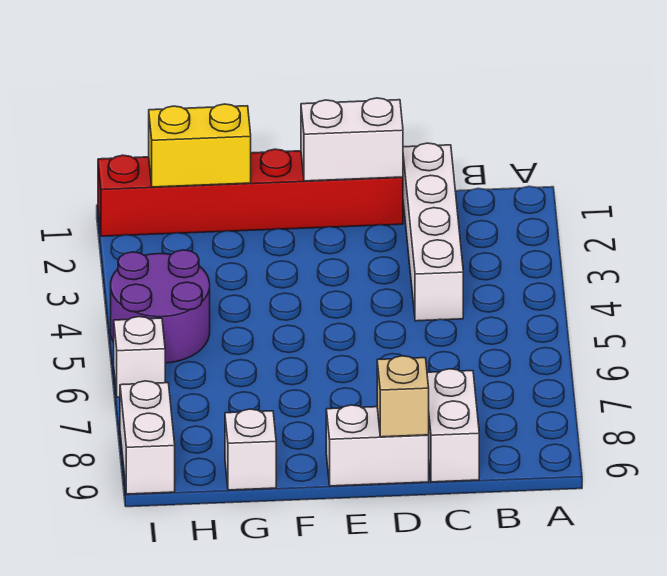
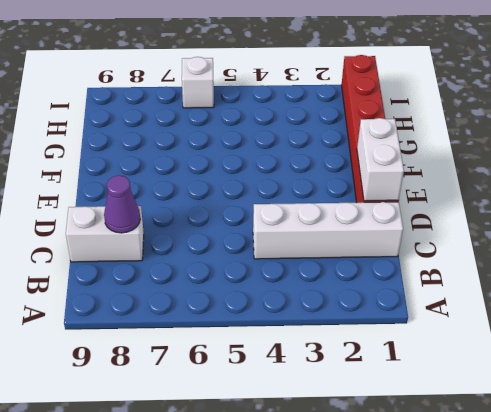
purple cone C8 level 2 -> none
none -> white brick D9:E9 level 1
none -> white brick G9 level 1

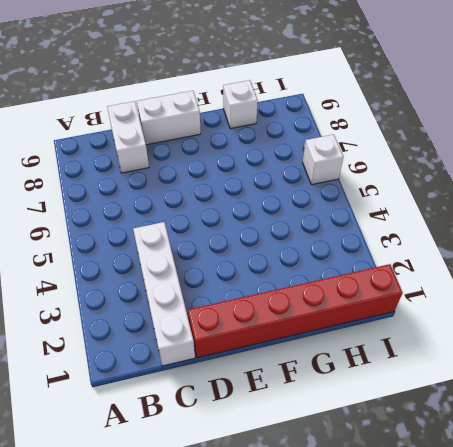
none -> purple round brick H4:I5 level 1
none -> white brick I8:I9 level 1

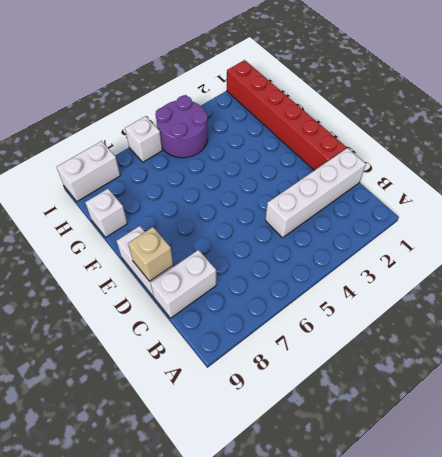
none -> white brick D1:E1 level 2
none -> yellow brick G1:H1 level 2

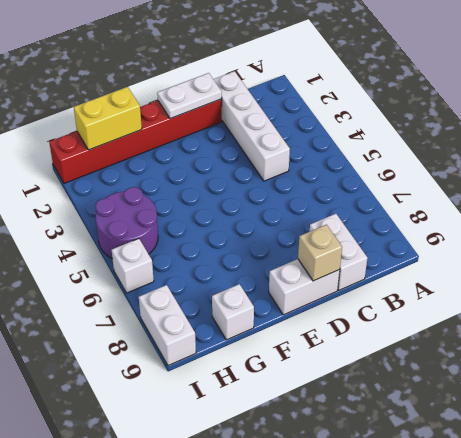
white plate D1:E1 level 2 -> white brick D1:E1 level 2

